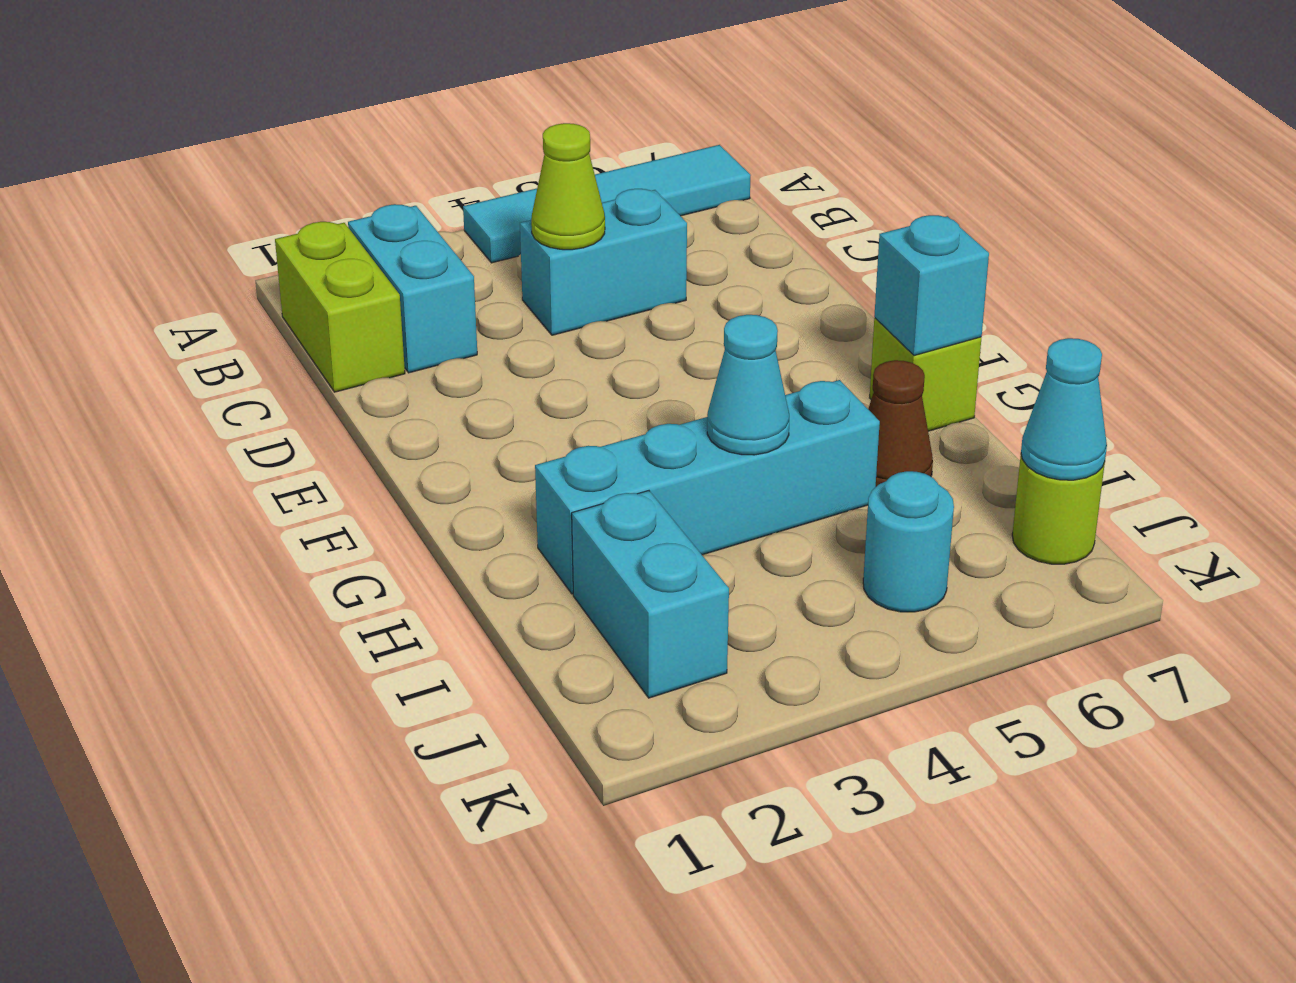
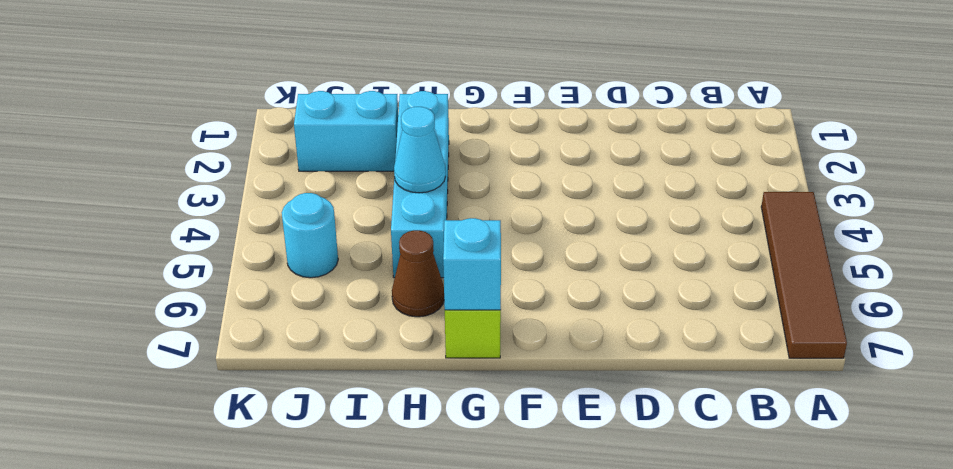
brown tile A4:A7 level 1 -> cyan tile A4:A7 level 1
none -> lime brick B1:C1 level 1
none -> cyan brick B2:C2 level 1
none -> cyan brick C4:C5 level 1

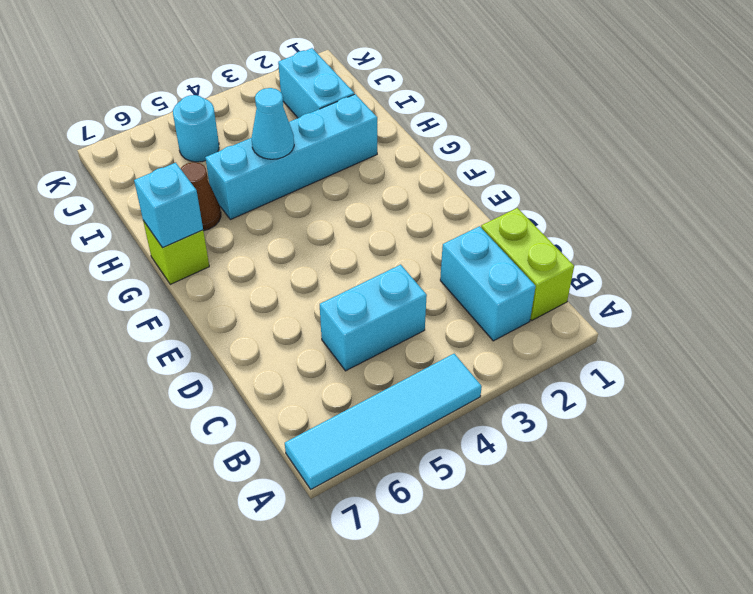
none -> lime round brick J7 level 1
none -> lime cone C4 level 2
none -> cyan cone J7 level 2

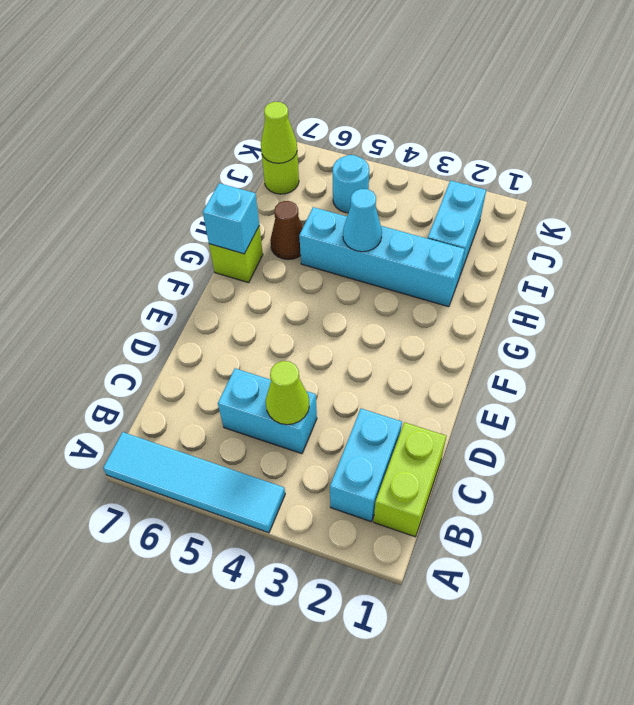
lime cone J7 level 2 -> cyan cone J7 level 2

